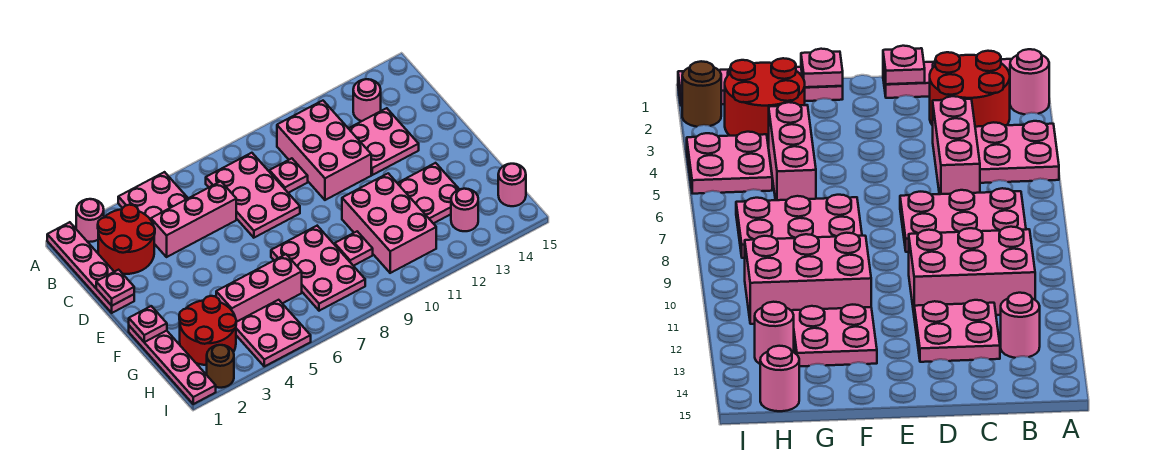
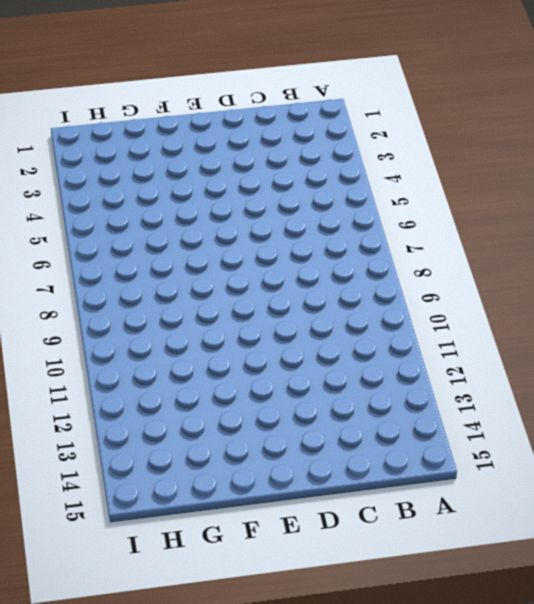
none -> pink plate A1:D1 level 1
none -> pink round brick A2 level 1
none -> pink plate A4:B5 level 1

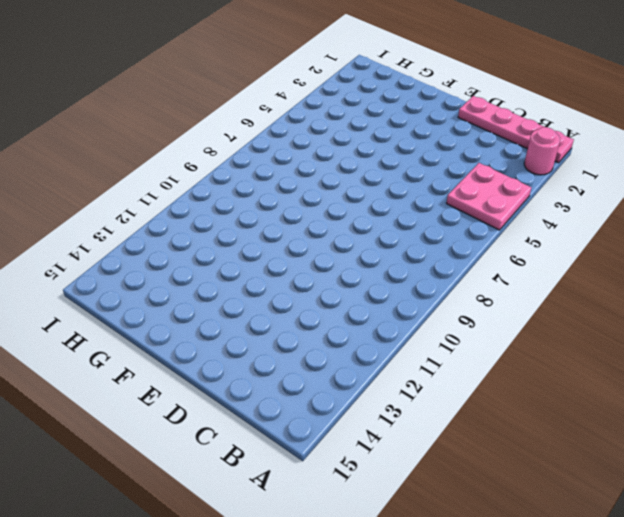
none -> red round brick B2:C3 level 1
none -> pink plate B7:D8 level 1
none -> pink brick B10:D11 level 1

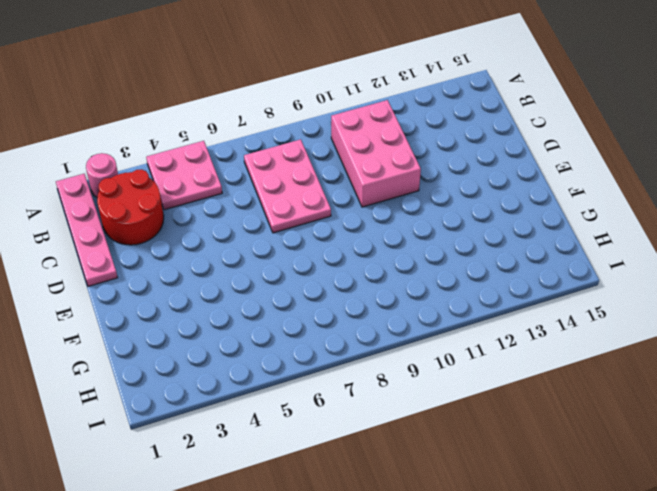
none -> pink round brick B13 level 1
none -> pink brick C4:C6 level 1
none -> pink plate C9 level 1

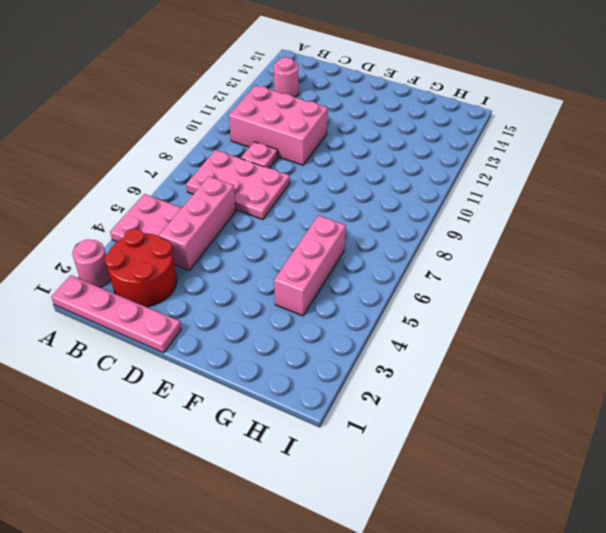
none -> pink plate C12:D13 level 1
none -> pink plate F1:I1 level 1
none -> pink plate F7:H8 level 1

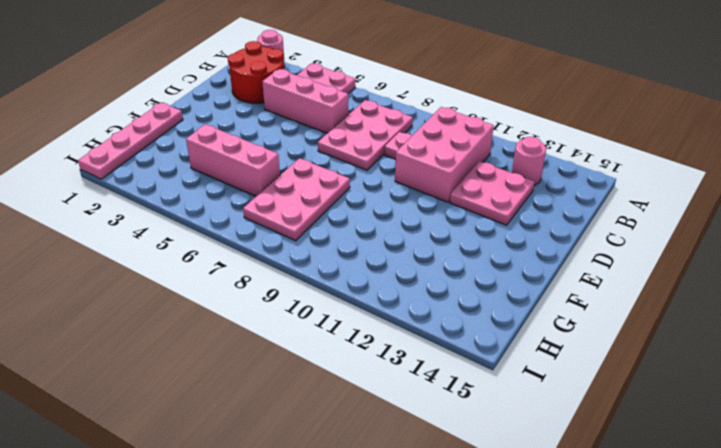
none -> pink plate A1:D1 level 1
none -> pink brick F10:H11 level 1
none -> pink plate F12:G13 level 1

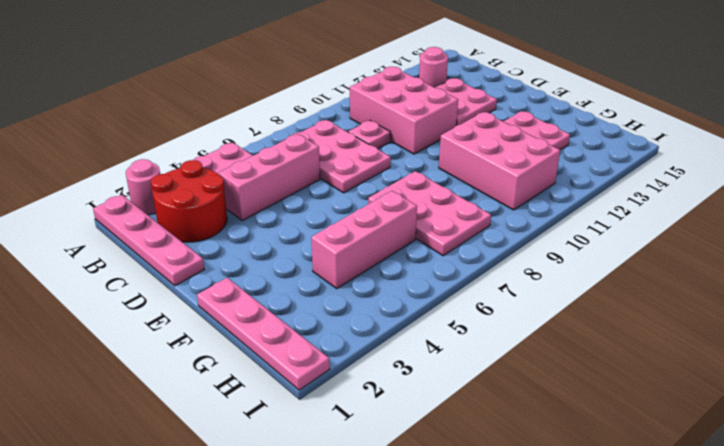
none -> red round brick G2:H3 level 1
none -> pink plate G9 level 1
none -> pink plate H4:I5 level 1

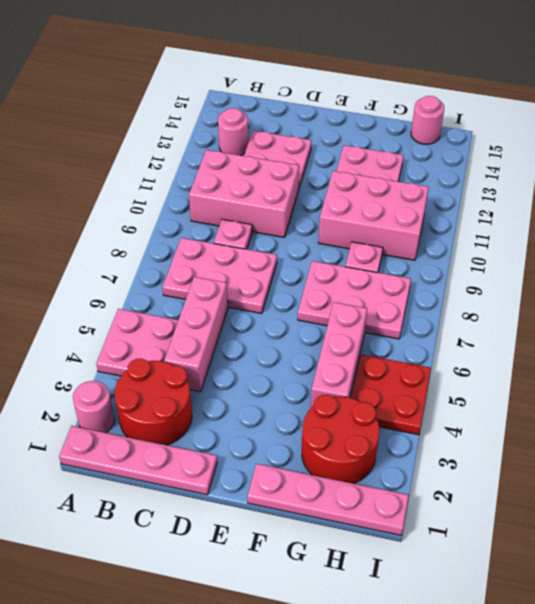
red plate H4:I5 level 1 -> pink plate H4:I5 level 1
none -> pink round brick H13 level 1
none -> brown round brick I2 level 1
none -> pink plate D1 level 2

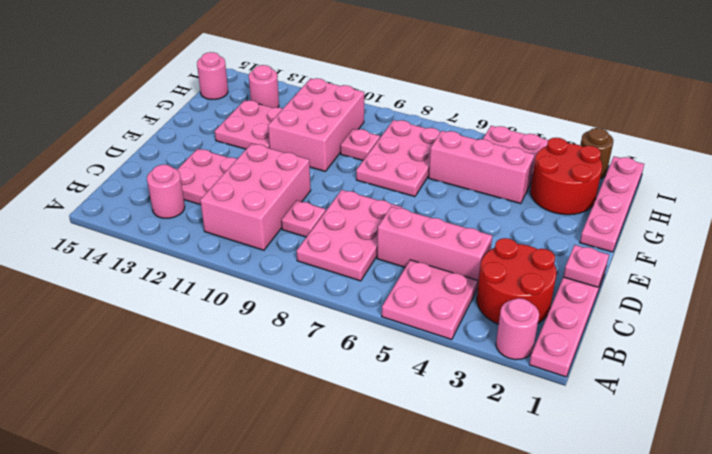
none -> pink plate F1 level 2

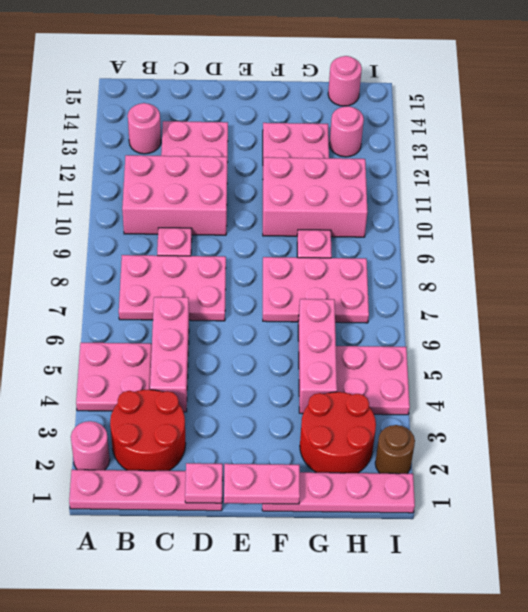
pink plate E1:F1 level 2 -> pink plate F1 level 2

